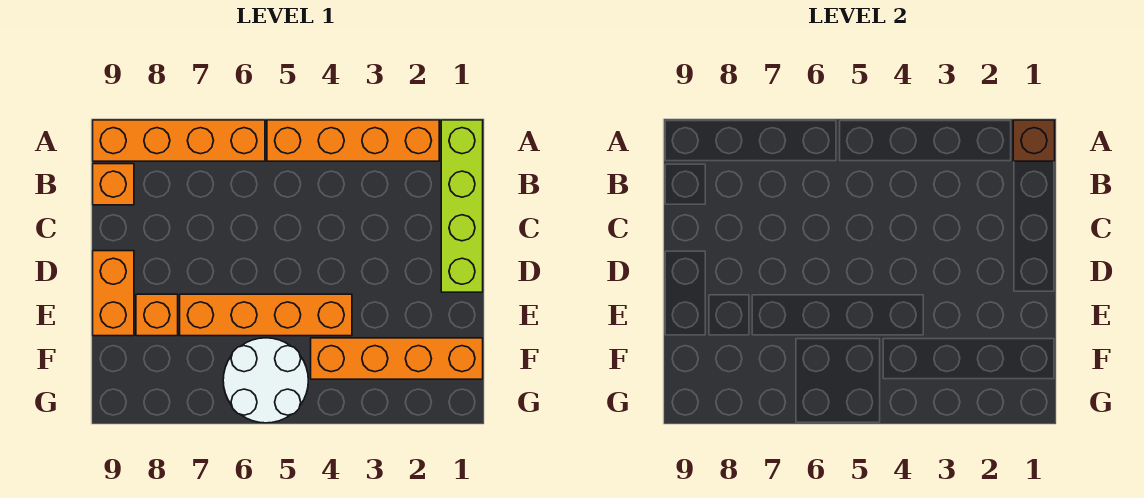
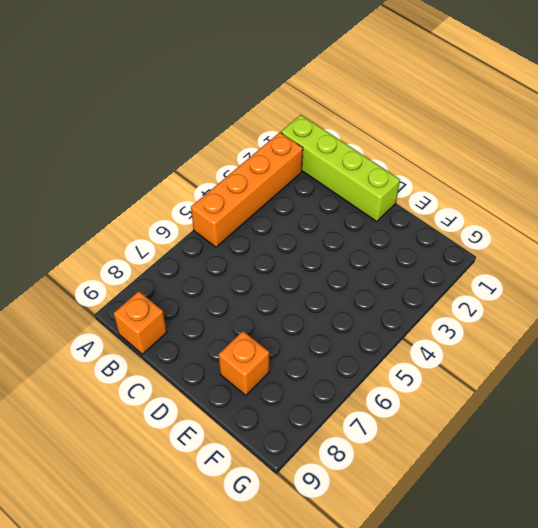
none -> orange brick A6:A9 level 1
none -> orange brick D9:E9 level 1

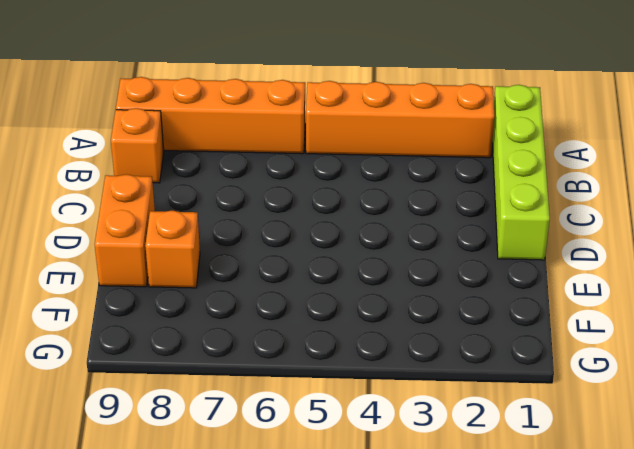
none -> orange brick E4:E7 level 1
none -> orange brick F1:F4 level 1

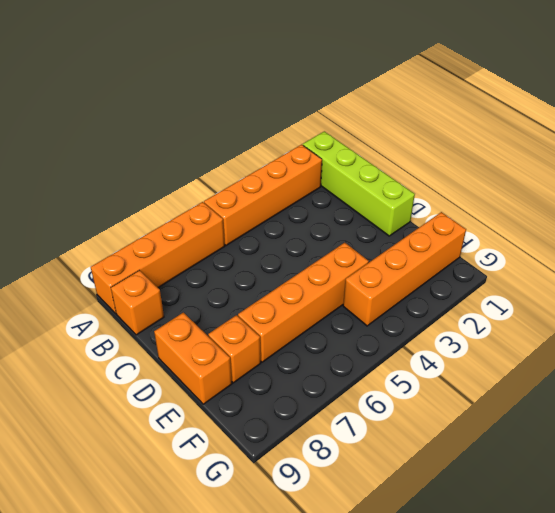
none -> white round brick F5:G6 level 1
none -> brown brick A1 level 2

